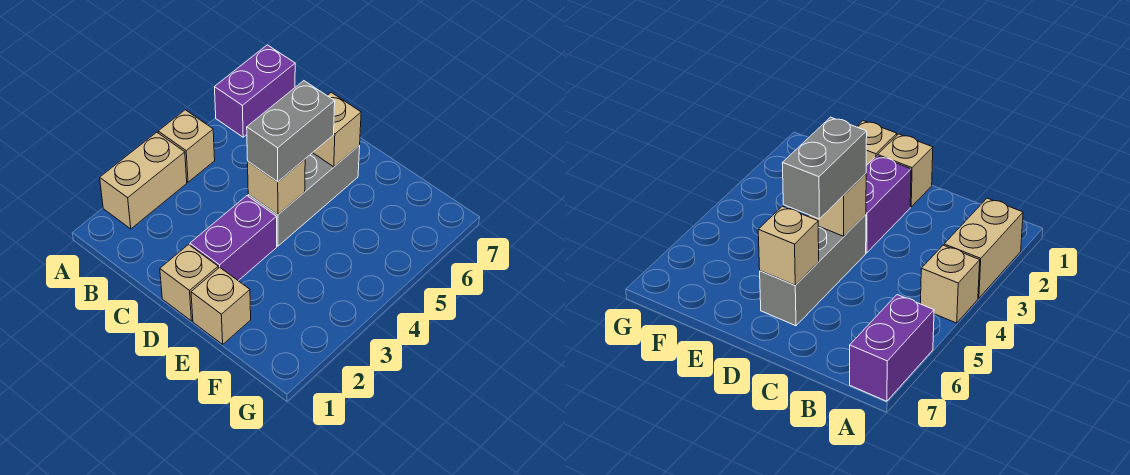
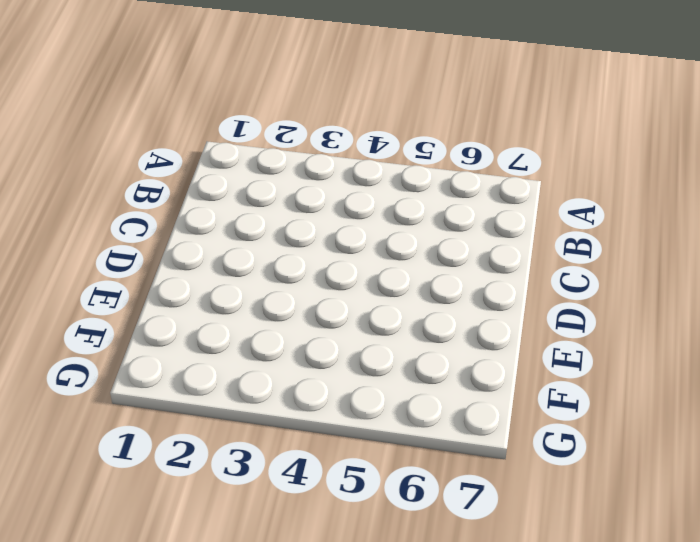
none -> tan brick A2:A3 level 1
none -> tan brick A4 level 1

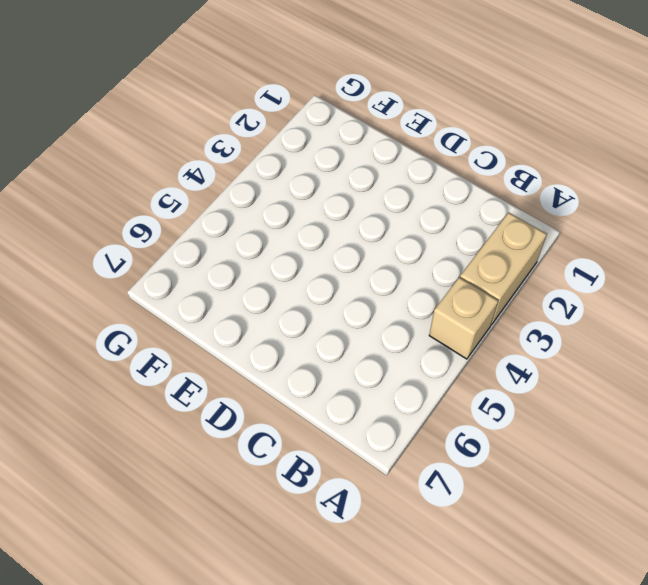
none -> purple brick A6:A7 level 1
none -> tan brick D1 level 1

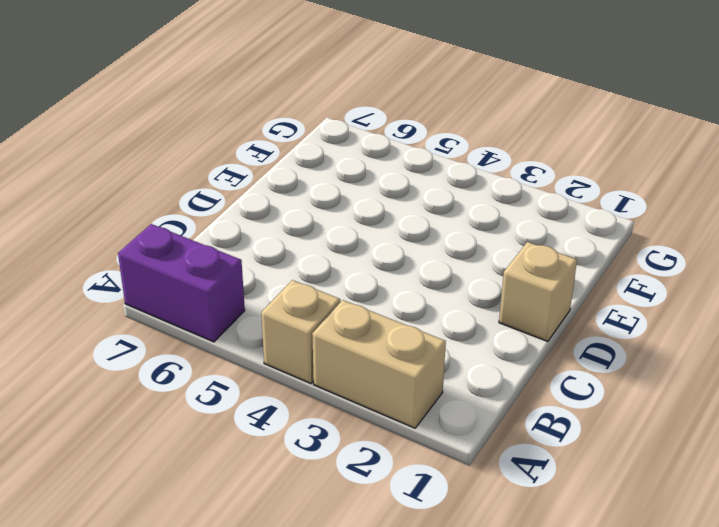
none -> purple brick D2:D3 level 1
none -> grey brick D4:D6 level 1

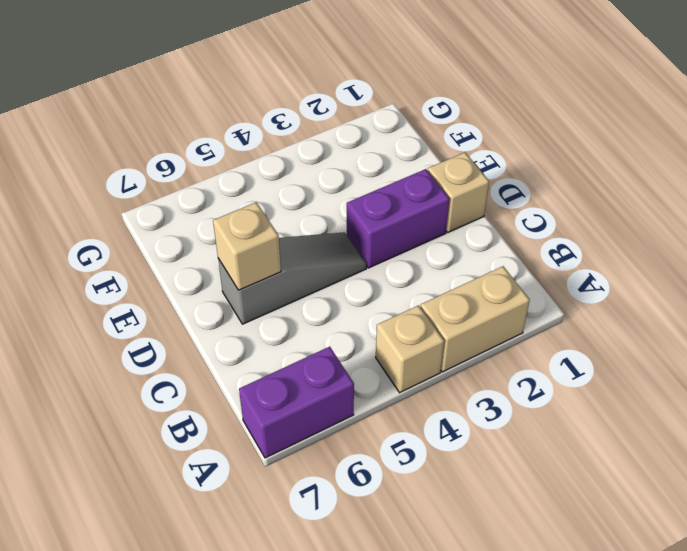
grey slope D4:D6 level 1 top 6 -> grey brick D4:D6 level 1
none -> tan brick E1 level 1
none -> tan brick D4 level 2

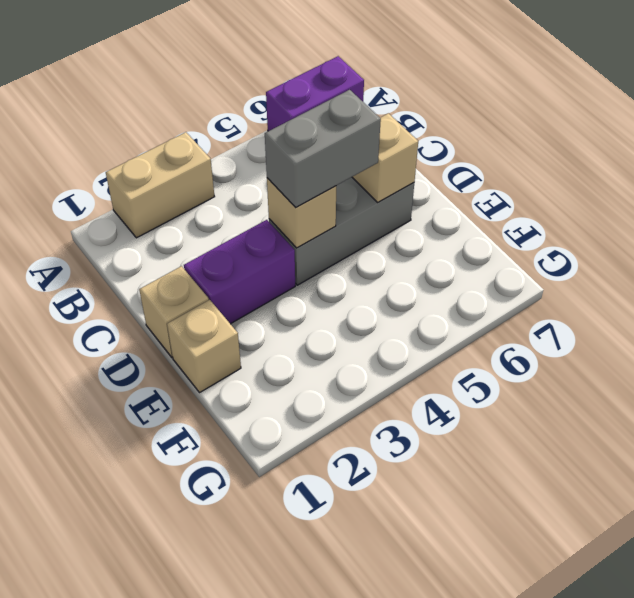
none -> tan brick A4 level 1

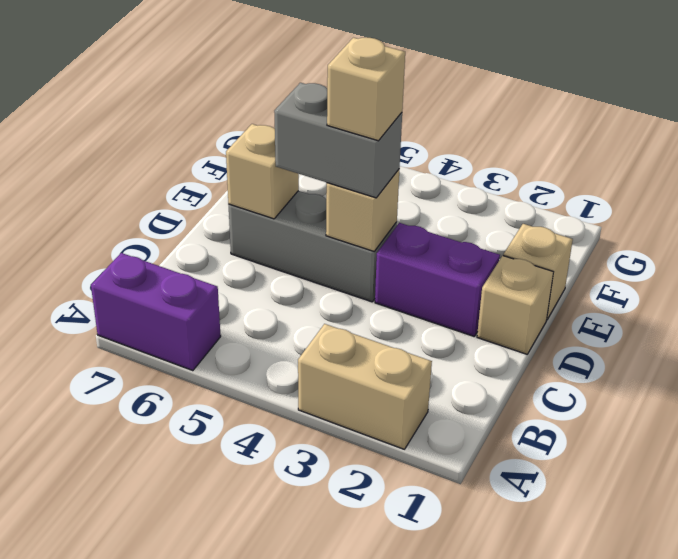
tan brick D4 level 4 -> tan brick A4 level 1

